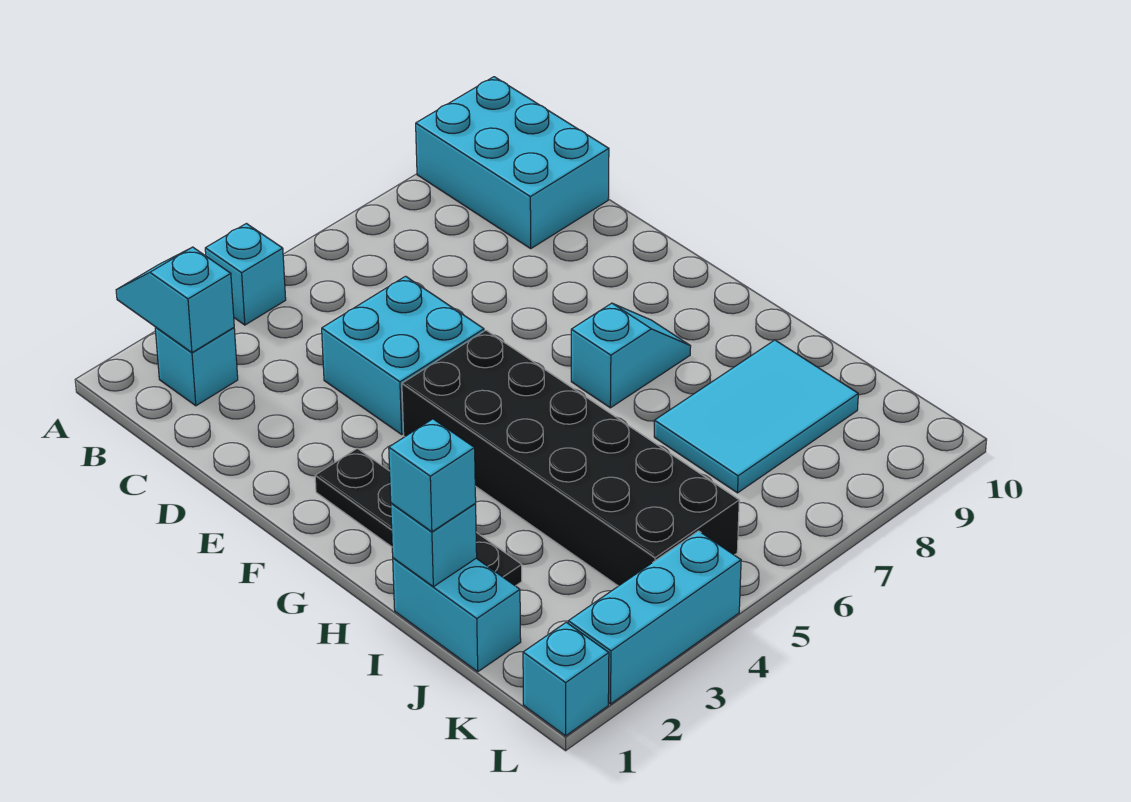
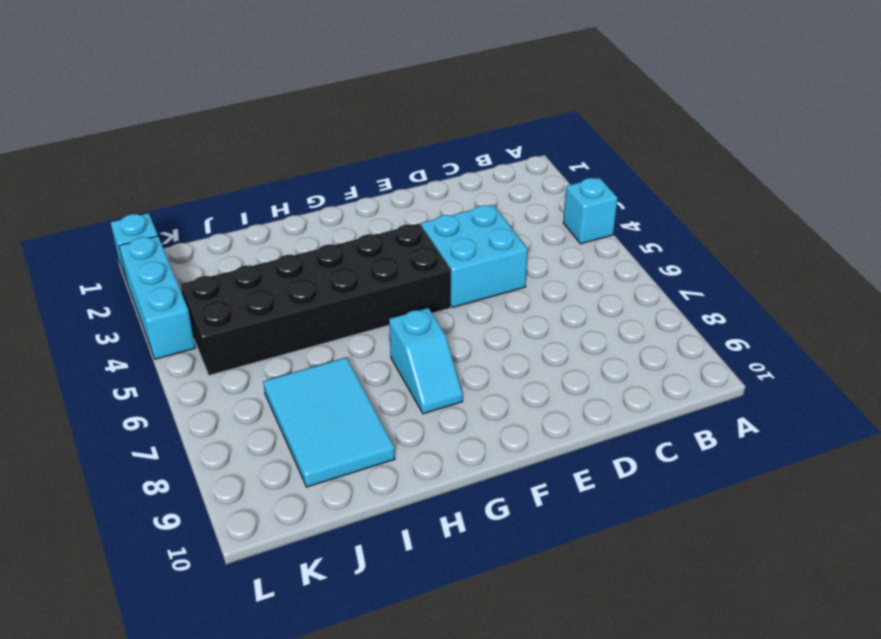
none -> cyan brick A9:C10 level 1
none -> cyan brick B2 level 1
none -> black plate F2:I2 level 1

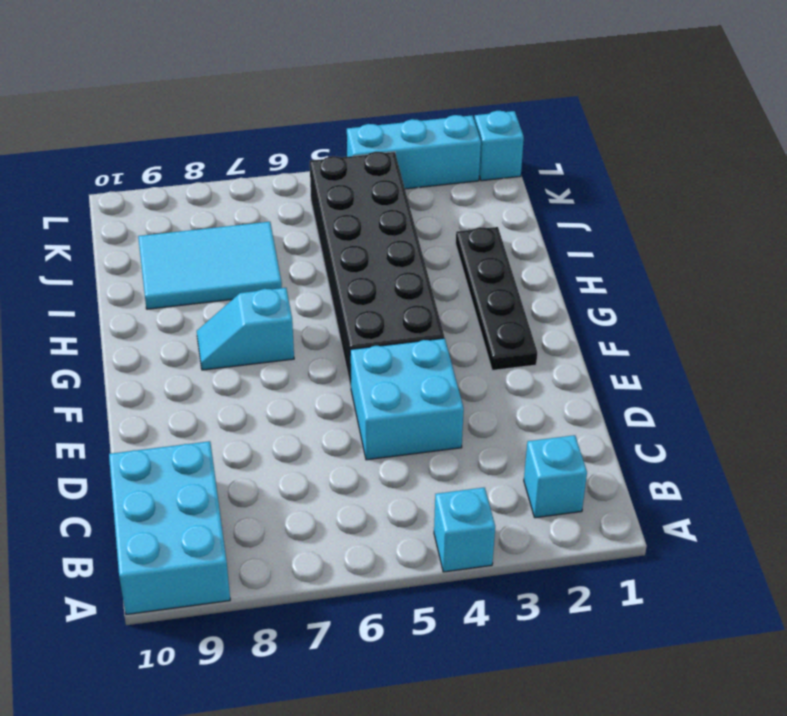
none -> cyan brick I1:J1 level 1
none -> cyan slope A2:B2 level 2 top B
none -> cyan brick I1 level 2

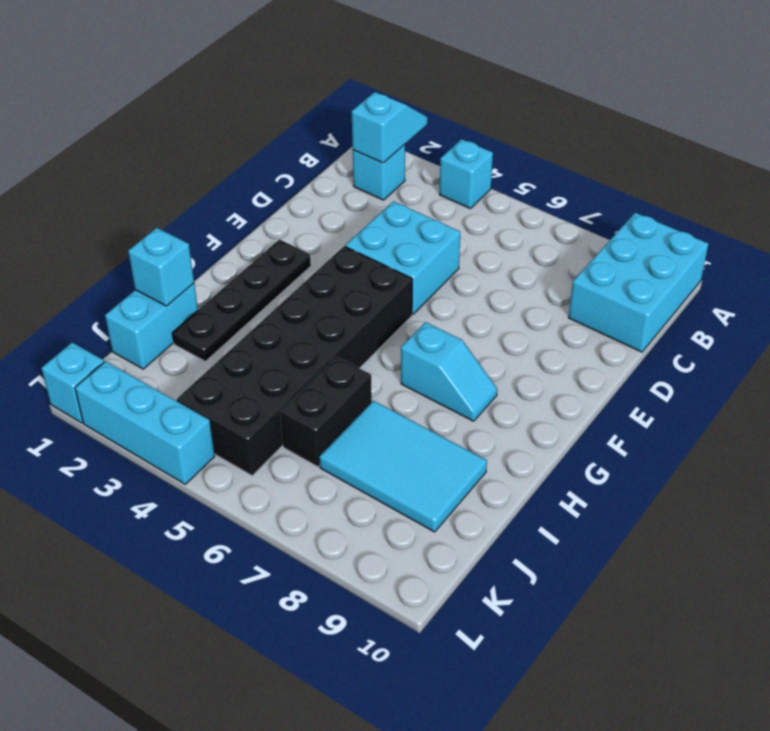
black brick I6:J6 level 1 -> none
none -> cyan brick I1 level 3

